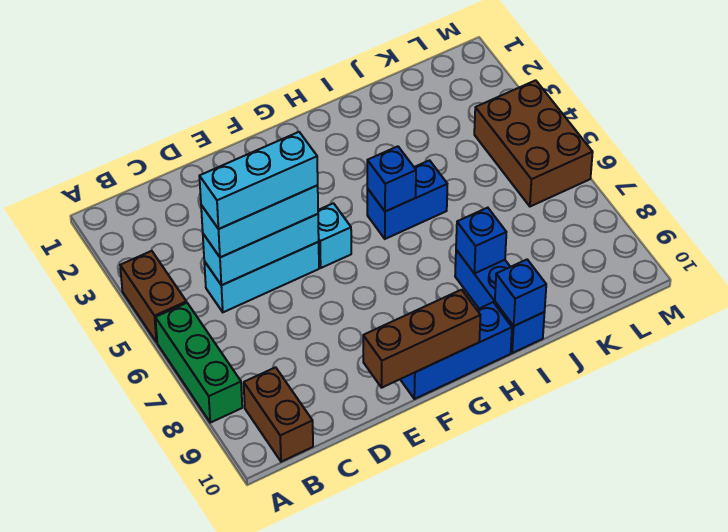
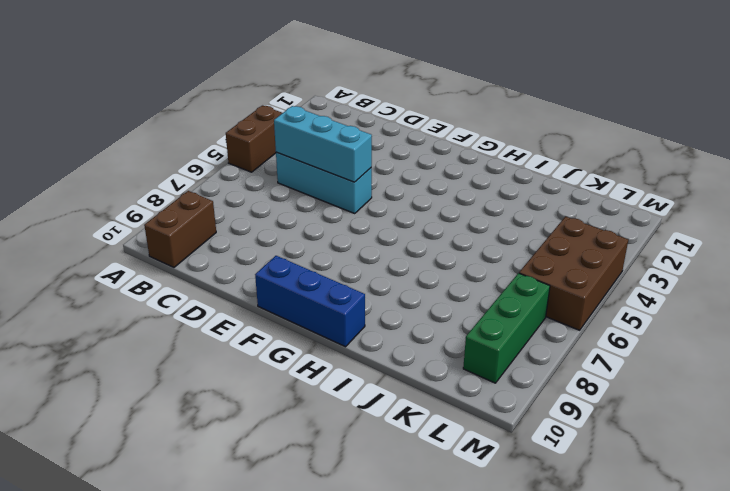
green brick L7:L9 level 1 -> green brick A6:A8 level 1
none -> cyan brick F5 level 1
none -> blue brick H5:I5 level 1
none -> blue brick I8:I10 level 1

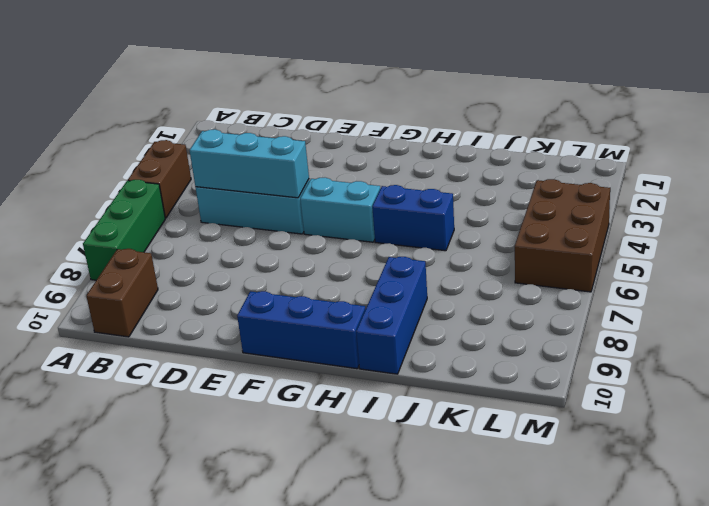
cyan brick F5:G5 level 1 -> cyan brick F5 level 1
none -> brown brick E10:G10 level 2
none -> blue brick H5 level 2
none -> blue brick I8 level 2

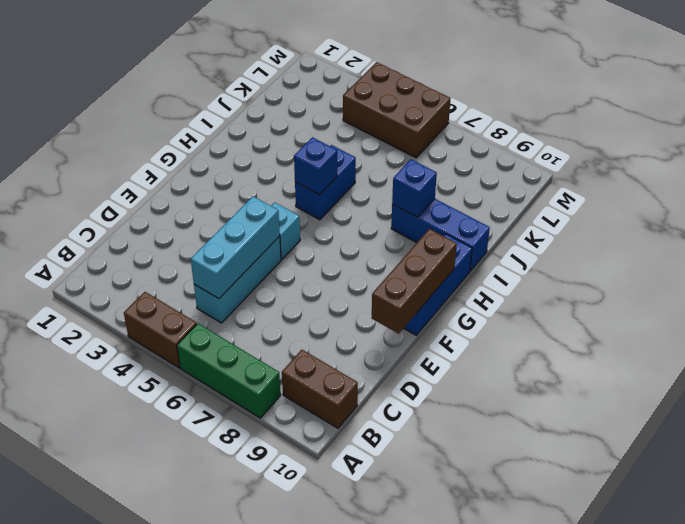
none -> blue brick I10 level 2
none -> cyan brick C5:E5 level 3
none -> cyan brick C5:E5 level 4

